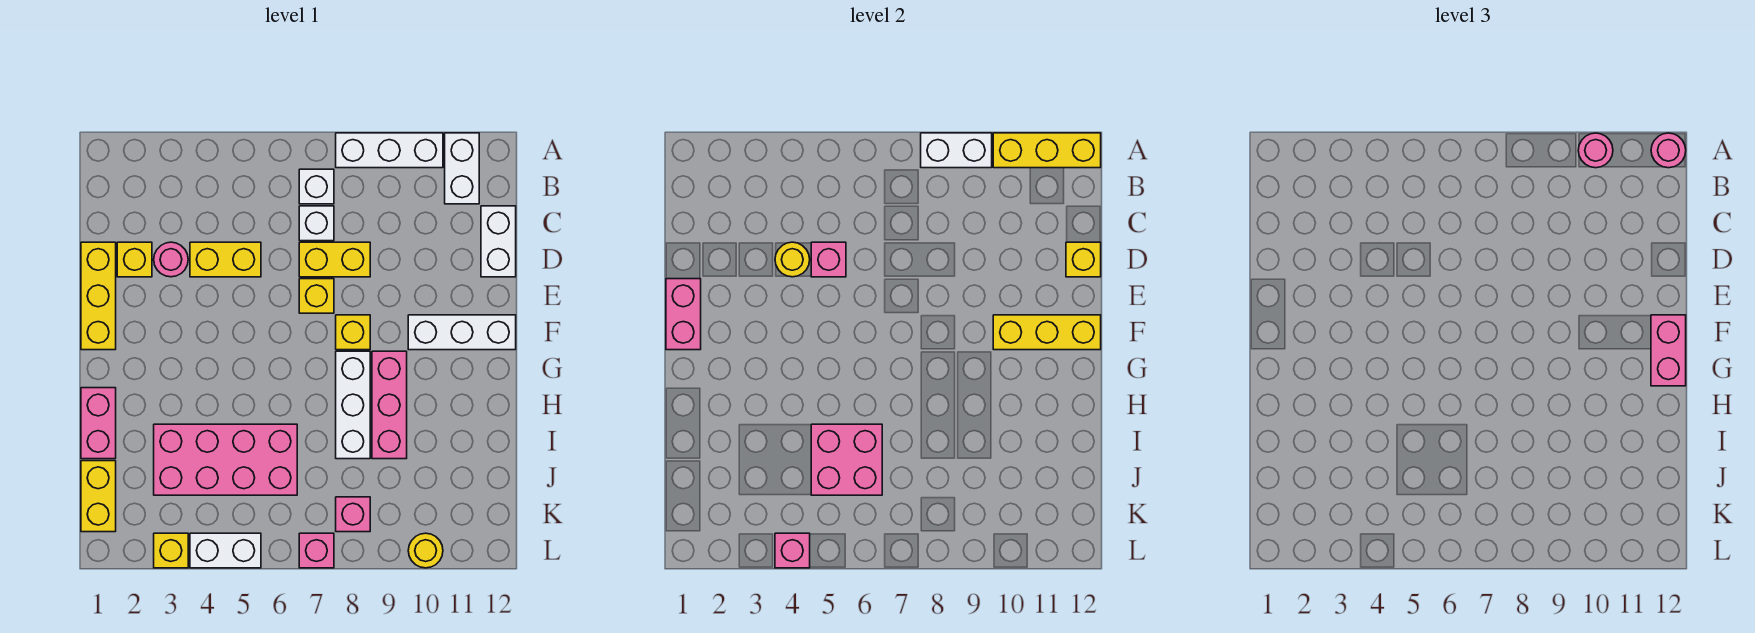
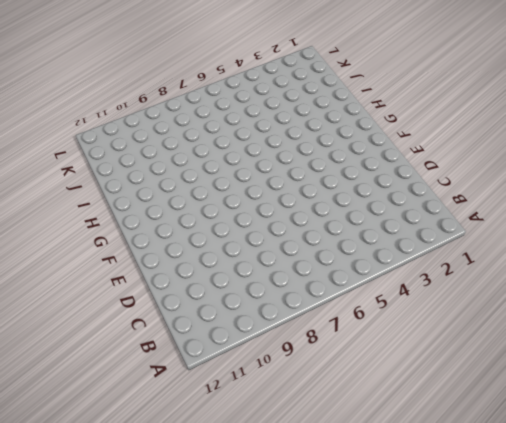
none -> white brick A8:A10 level 1
none -> white brick A11:B11 level 1
none -> white brick B7 level 1
none -> white brick C7 level 1

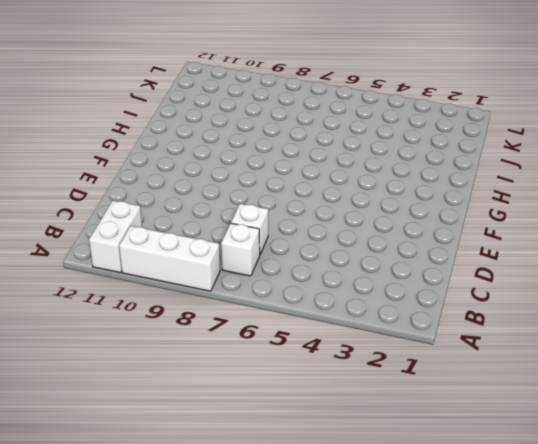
none -> white brick C12:D12 level 1
none -> yellow brick D1:F1 level 1
none -> yellow brick D2 level 1
none -> pink round brick D3 level 1

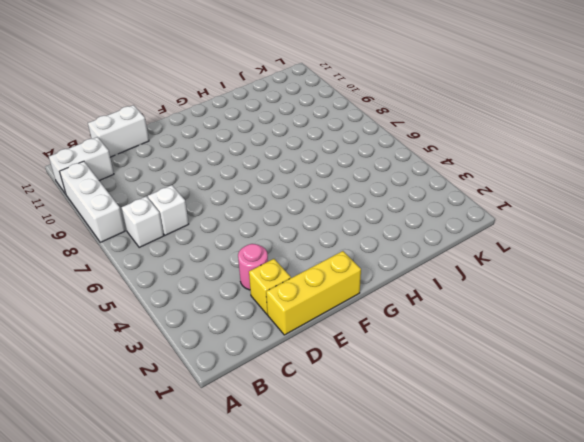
none -> yellow brick D4:D5 level 1
none -> yellow brick D7:D8 level 1
none -> yellow brick E7 level 1
none -> yellow brick F8 level 1

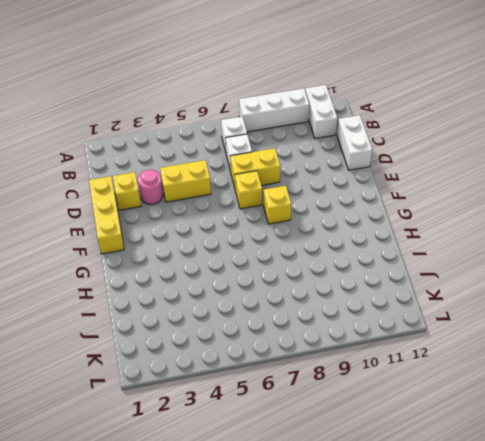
none -> white brick F10:F12 level 1
none -> white brick G8:I8 level 1
none -> pink brick G9:I9 level 1
none -> pink brick H1:I1 level 1

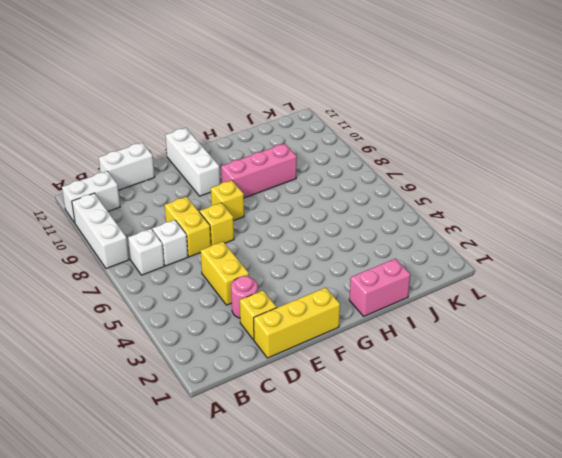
none -> white brick G8:I8 level 1
none -> pink brick I3:J6 level 1
none -> yellow brick J1:K1 level 1
none -> pink brick K8 level 1

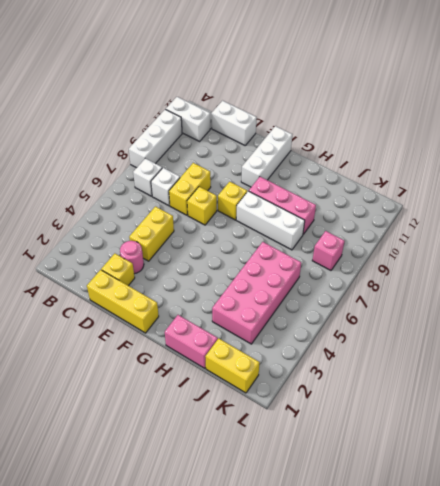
none -> yellow brick L3 level 1
none -> white brick L4:L5 level 1
none -> pink brick L7 level 1
none -> yellow round brick L10 level 1

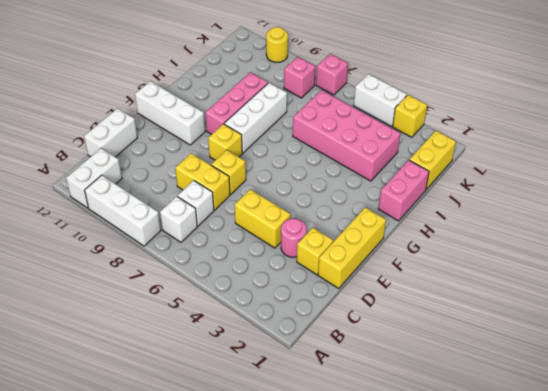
none -> white brick A8:A9 level 2
none -> yellow brick A10:A12 level 2
none -> yellow round brick D4 level 2
none -> pink brick D5 level 2

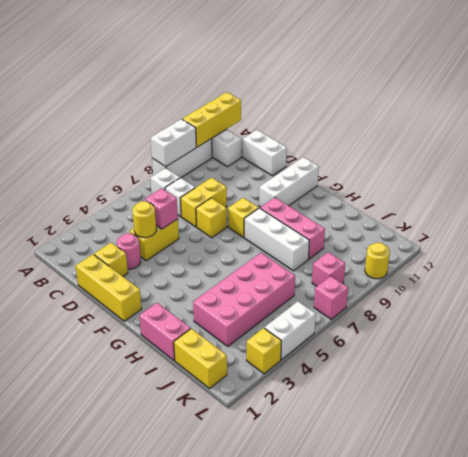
none -> yellow brick D12 level 2
none -> pink brick E1:F1 level 2
none -> yellow brick F10:F12 level 2
none -> pink brick I5:J6 level 2

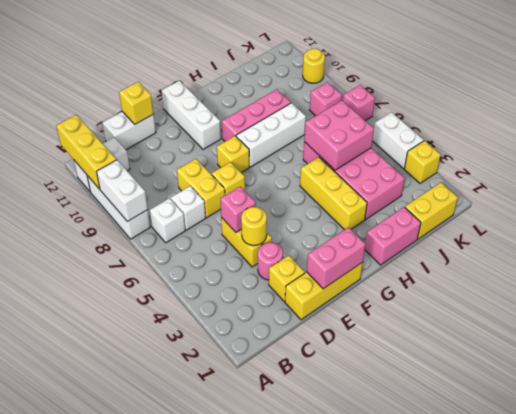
yellow brick H3:H5 level 1 -> yellow brick F10:F12 level 2
none -> pink brick L4 level 2
none -> pink round brick A10 level 3
none -> pink round brick A12 level 3
none -> pink brick F12:G12 level 3

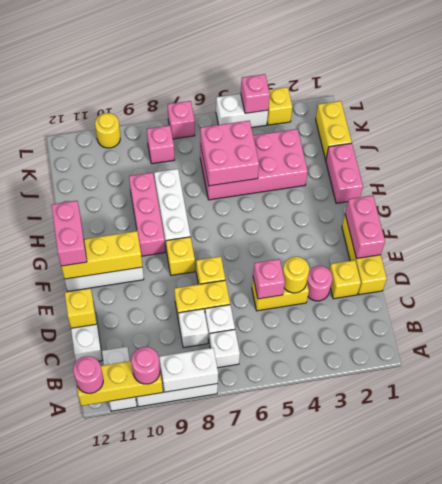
white brick C8 level 1 -> none

